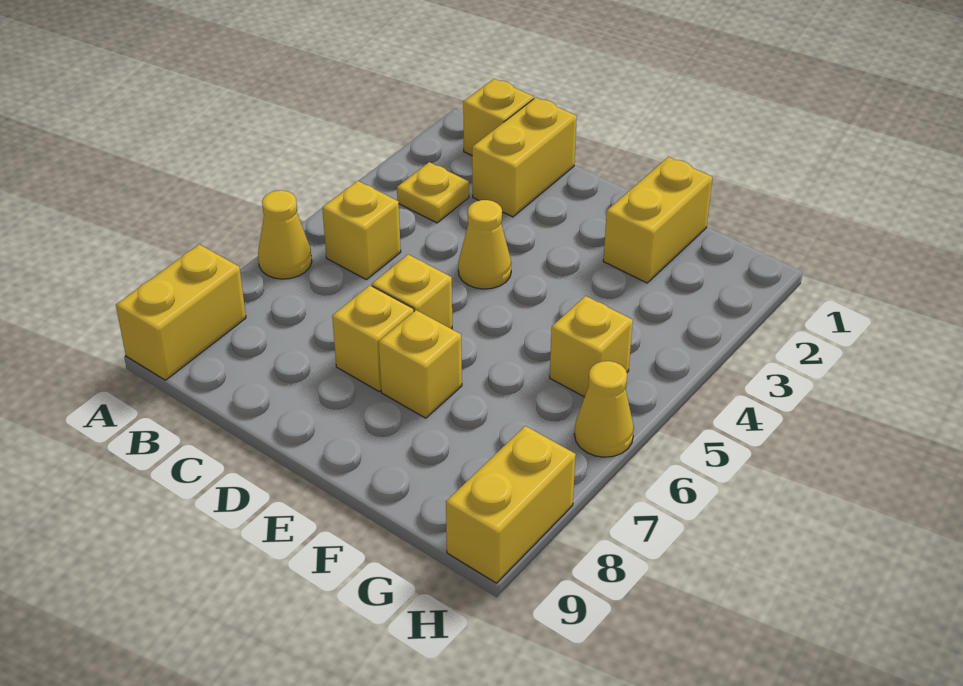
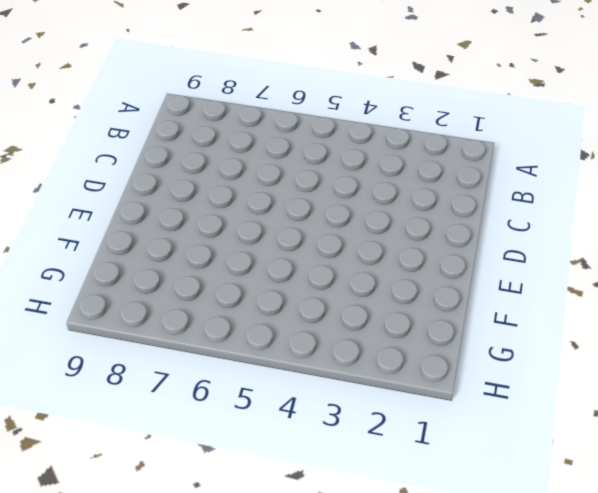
none -> yellow cone A6 level 1
none -> yellow brick A8:A9 level 1
none -> yellow brick B1 level 1

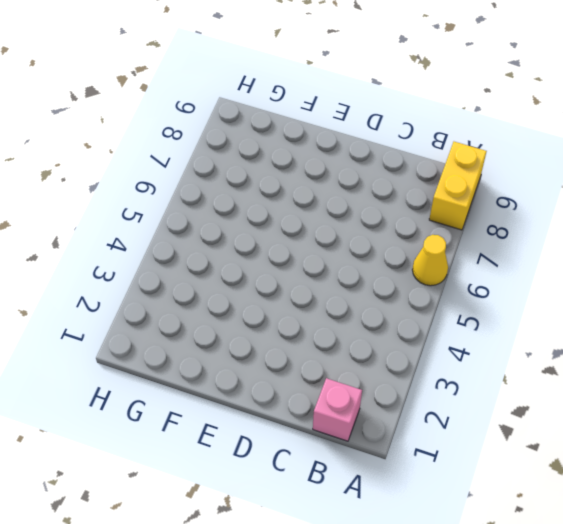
pink brick B1 level 1 -> yellow brick B1 level 1
none -> yellow plate B3 level 1
none -> yellow brick B5 level 1
none -> yellow brick C1:C2 level 1

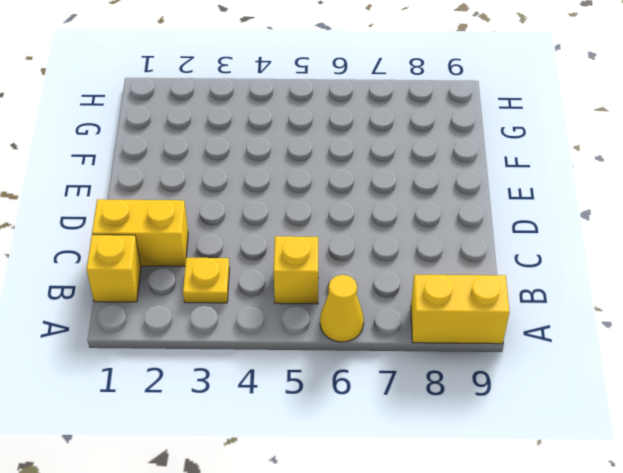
none -> yellow cone D4 level 1
none -> yellow brick D6 level 1
none -> yellow brick D7 level 1

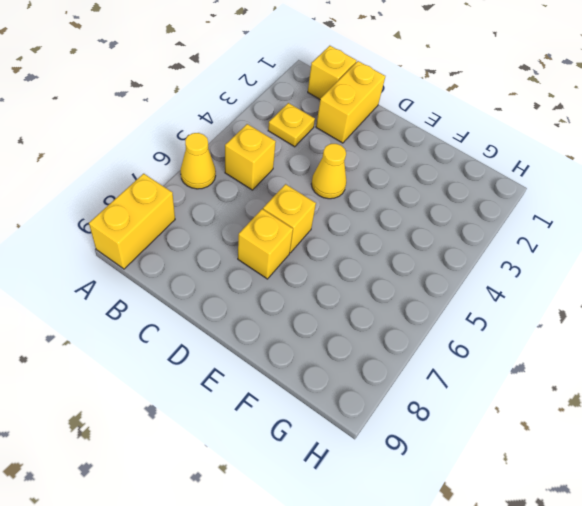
none -> yellow brick E7 level 1
none -> yellow brick F1:F2 level 1
none -> yellow brick G5 level 1

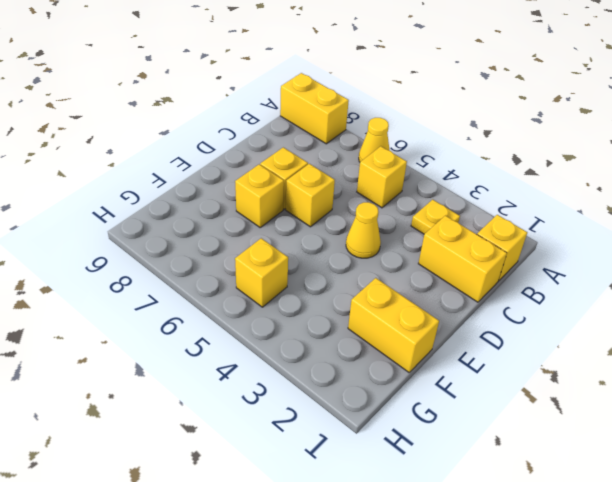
none -> yellow cone H6 level 1
none -> yellow brick H8:H9 level 1

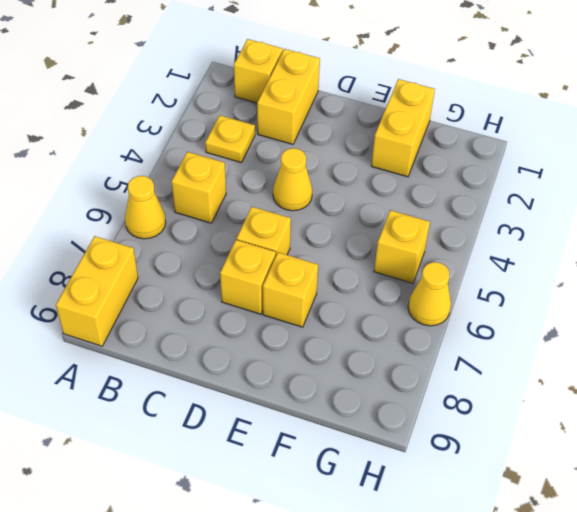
none -> yellow brick H8:H9 level 1

